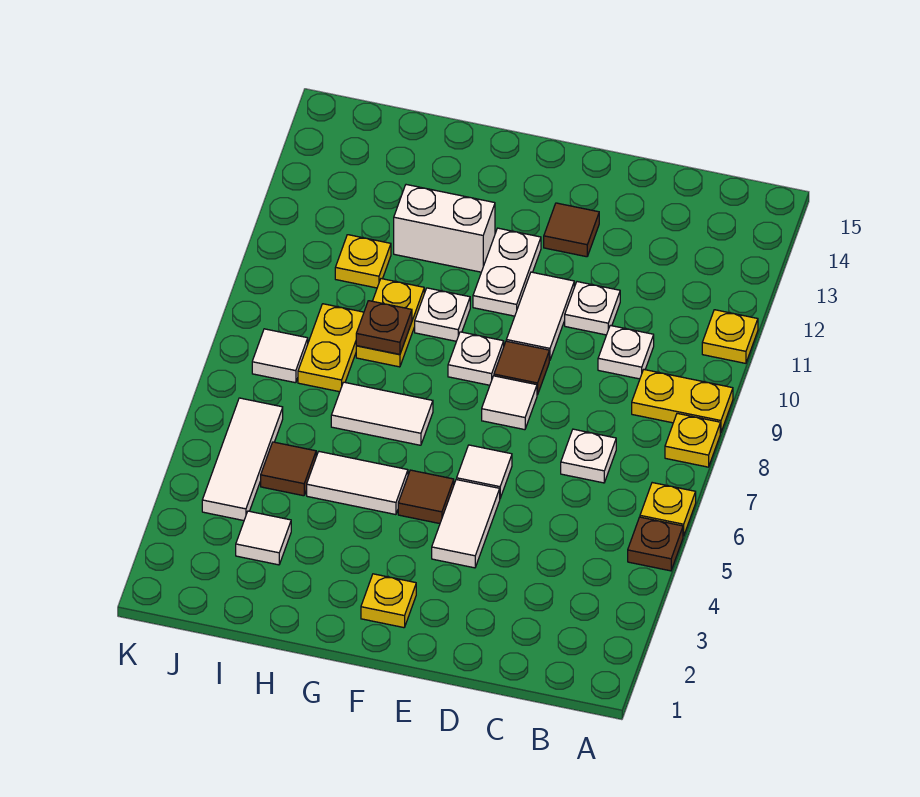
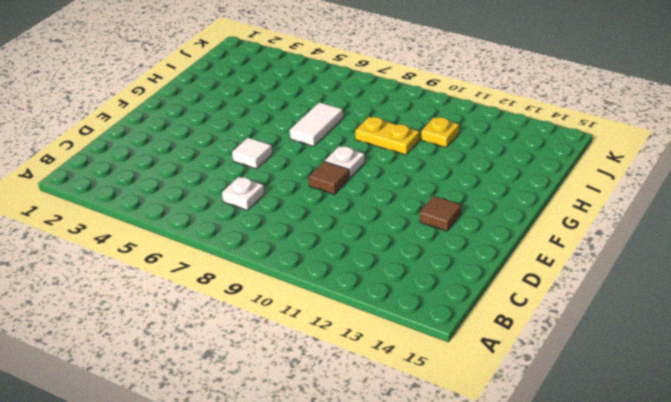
none -> brown plate A5 level 1
none -> yellow plate A6 level 1
none -> yellow plate A8 level 1
none -> yellow plate A9:B9 level 1

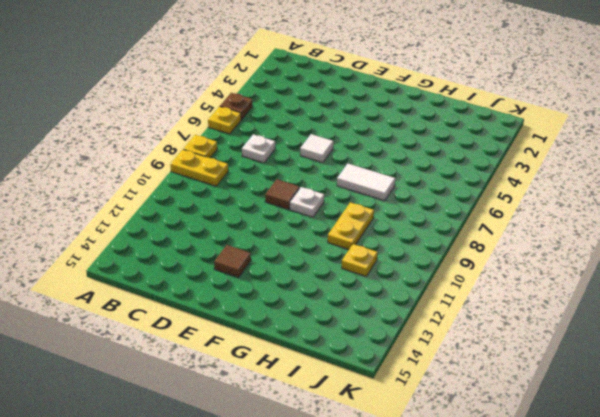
none -> yellow plate A11 level 1
none -> white plate C10 level 1
none -> white plate D11 level 1
none -> white tile E4:E5 level 1

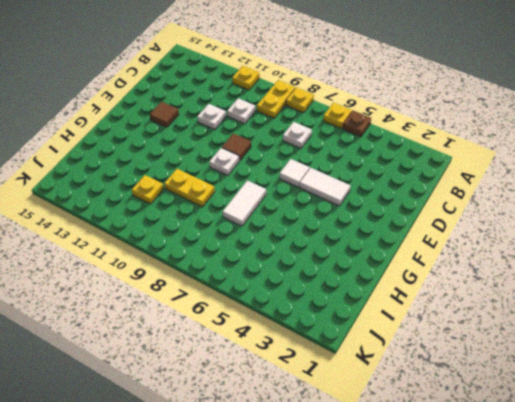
none -> white tile E8 level 1
none -> white tile E10:E11 level 1
none -> yellow plate F2 level 1
none -> brown tile F5 level 1

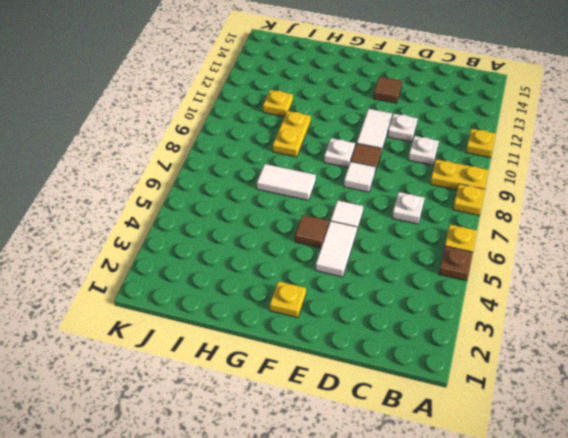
none -> white plate F11:F12 level 1
none -> white tile G5:H5 level 1
none -> white plate G10 level 1
none -> white brick G12:H12 level 1

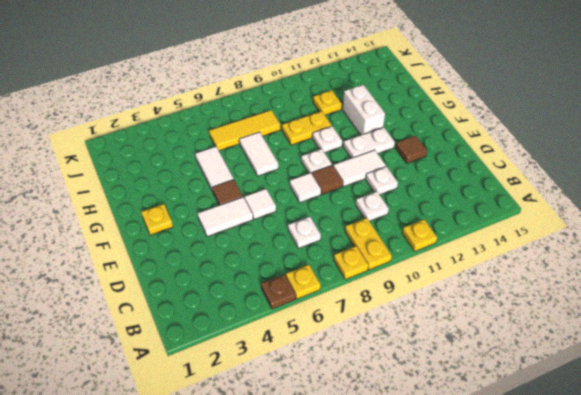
yellow tile I6:I8 level 1 -> yellow plate I8:I9 level 1
none -> white tile I3 level 1
none -> brown tile I5 level 1
none -> white tile J4:J6 level 1
none -> white tile J8 level 1

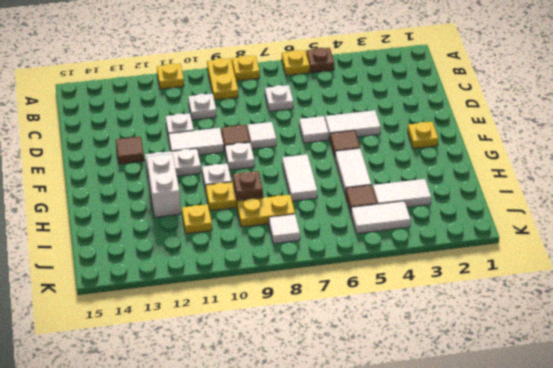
white tile I3:I4 level 1 -> white tile I3 level 1
white tile J4:J5 level 1 -> white tile J4:J6 level 1

